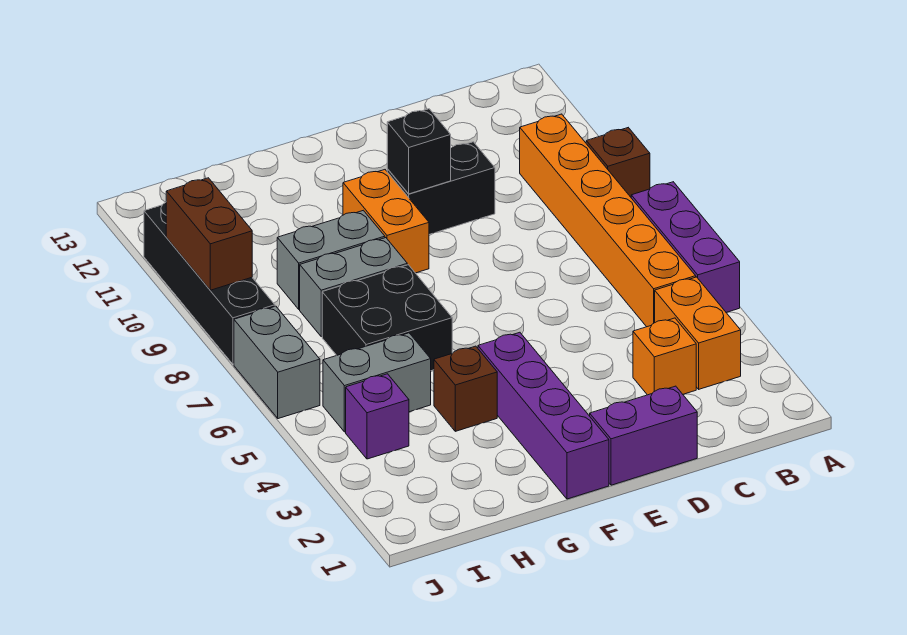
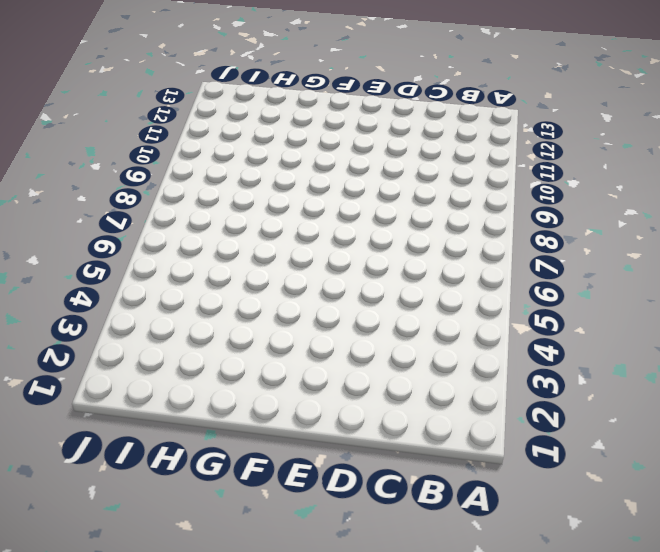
none -> purple brick A5:A7 level 1
none -> brown brick A9 level 1
none -> orange brick B3:B4 level 1

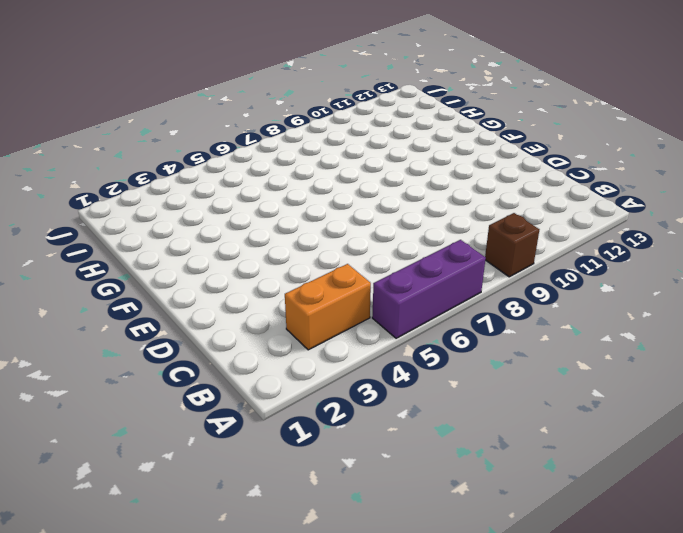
none -> orange brick B5:B10 level 1
none -> orange brick C3 level 1
none -> purple brick D1:E1 level 1

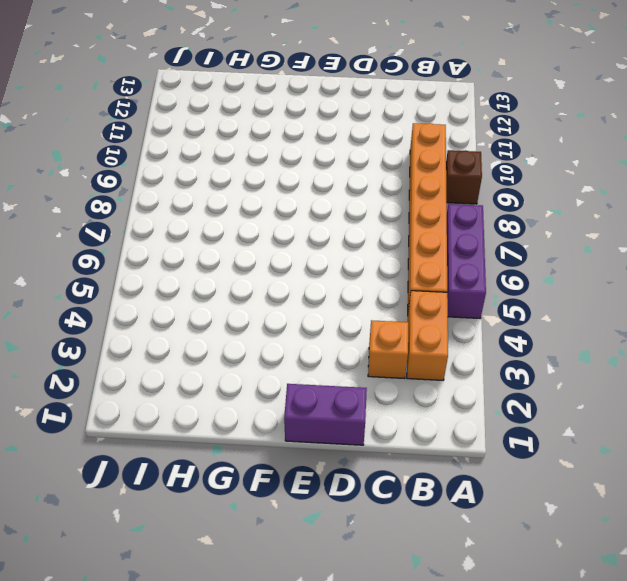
none -> black brick D10:E10 level 1
none -> purple brick F1:F4 level 1
none -> orange brick F9:F10 level 1

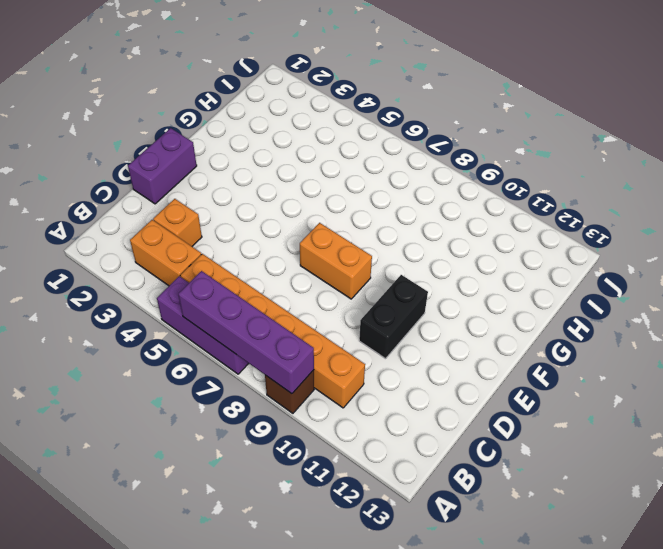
purple brick A6:A9 level 2 -> purple brick F1:F4 level 1
orange brick E7:E8 level 1 -> orange brick F9:F10 level 1
none -> brown brick G4 level 1
none -> black brick G6:H7 level 1
none -> grey brick G8:H8 level 1

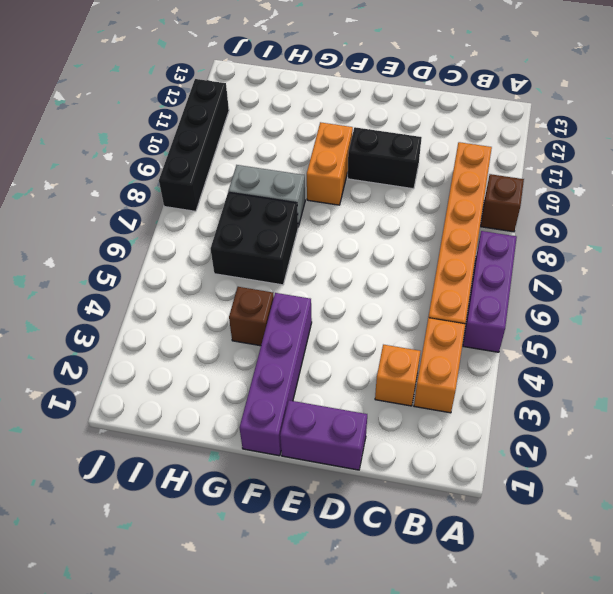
none -> grey brick G9:H9 level 1
none -> grey brick H5:I5 level 1
none -> purple brick I4 level 1

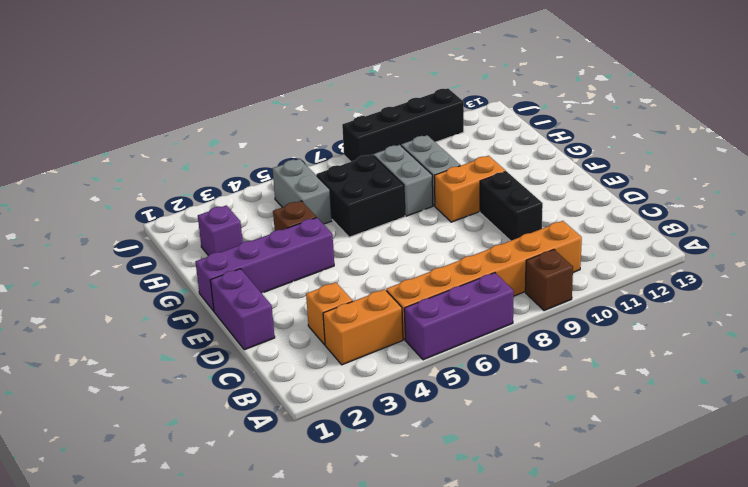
purple brick H2 level 1 -> purple brick I4 level 1
none -> grey brick J6:J7 level 1
none -> black brick E10 level 2
none -> brown brick J9:J10 level 2

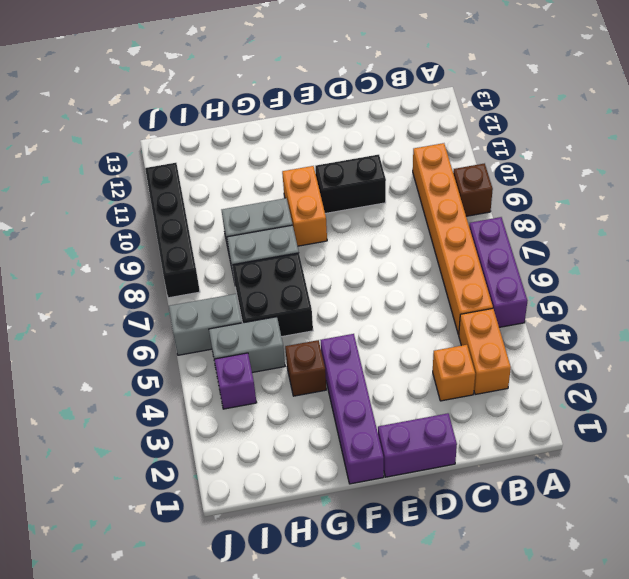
grey brick I6:J6 level 1 -> grey brick J6:J7 level 1
none -> black brick E10 level 2
none -> brown brick J9:J10 level 2

